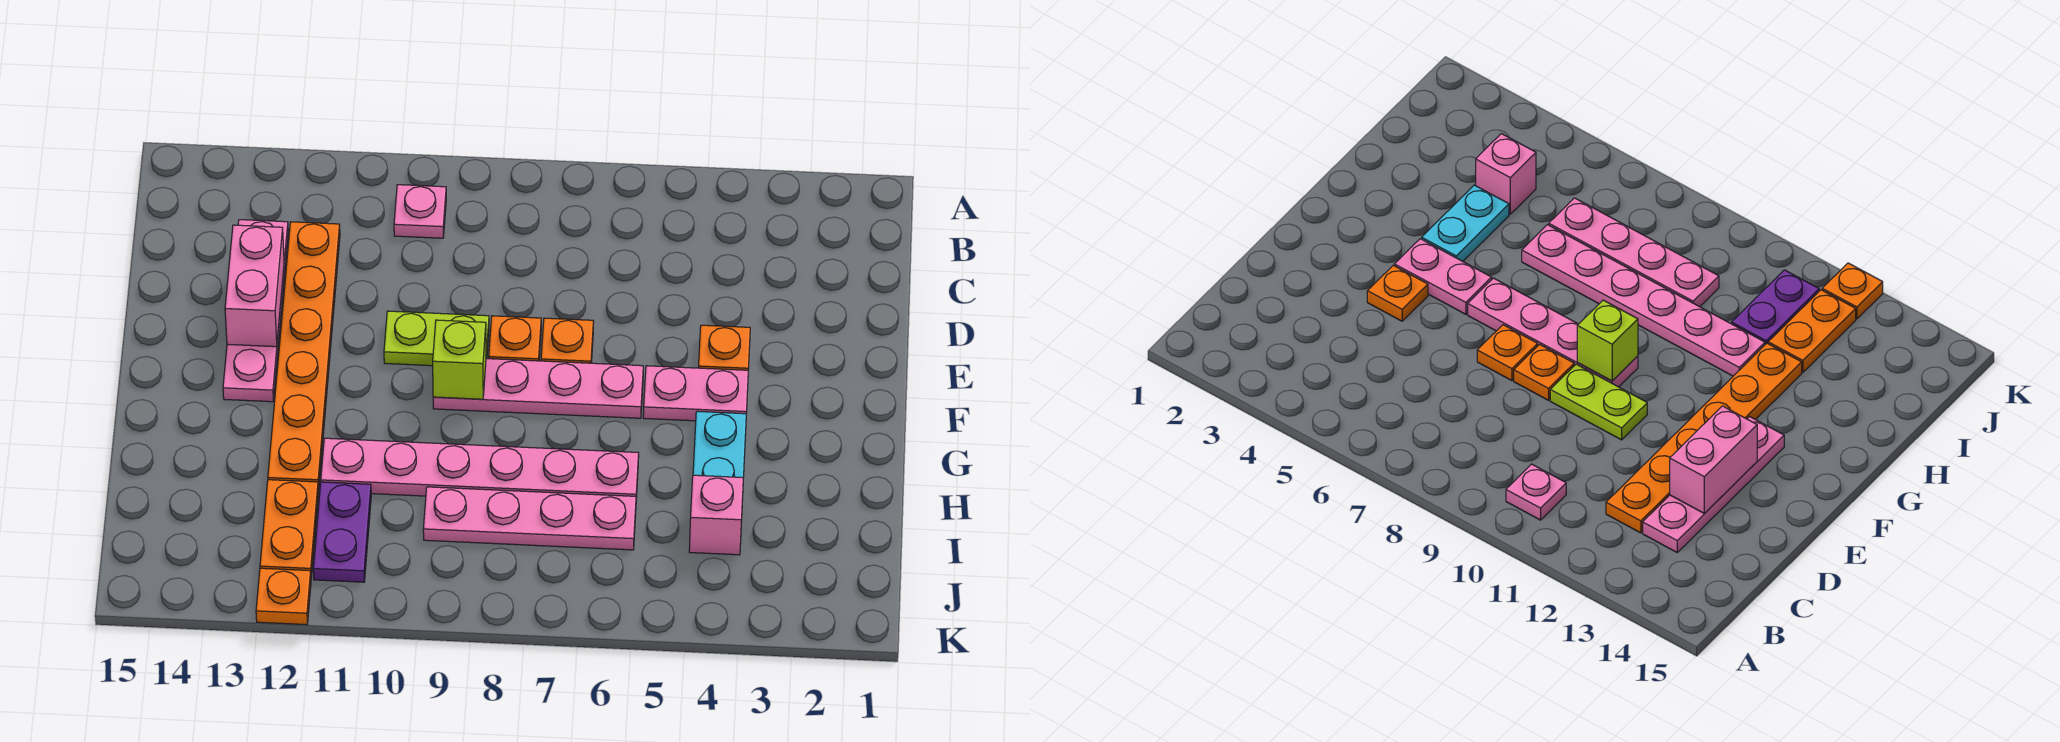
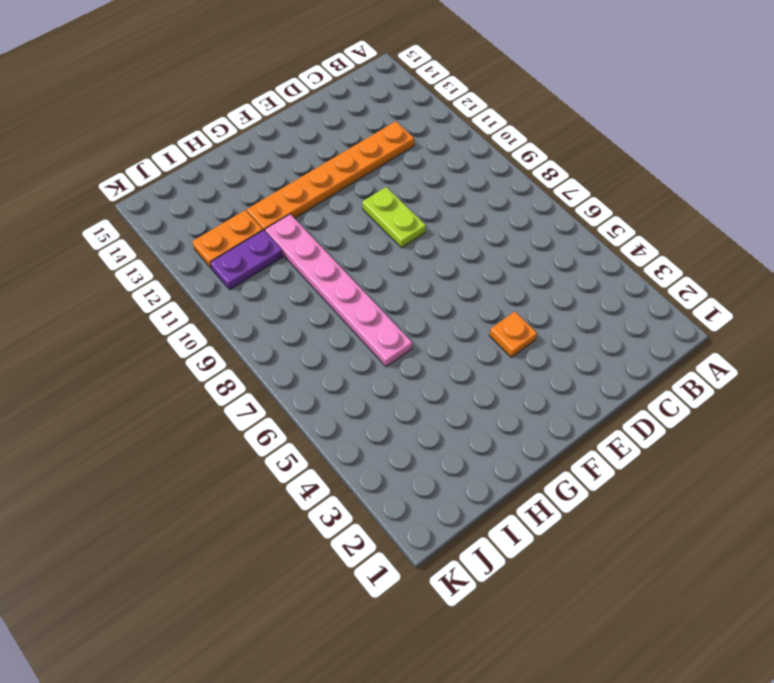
none -> pink plate B10 level 1
none -> pink plate C13:F13 level 1
none -> orange plate E7 level 1

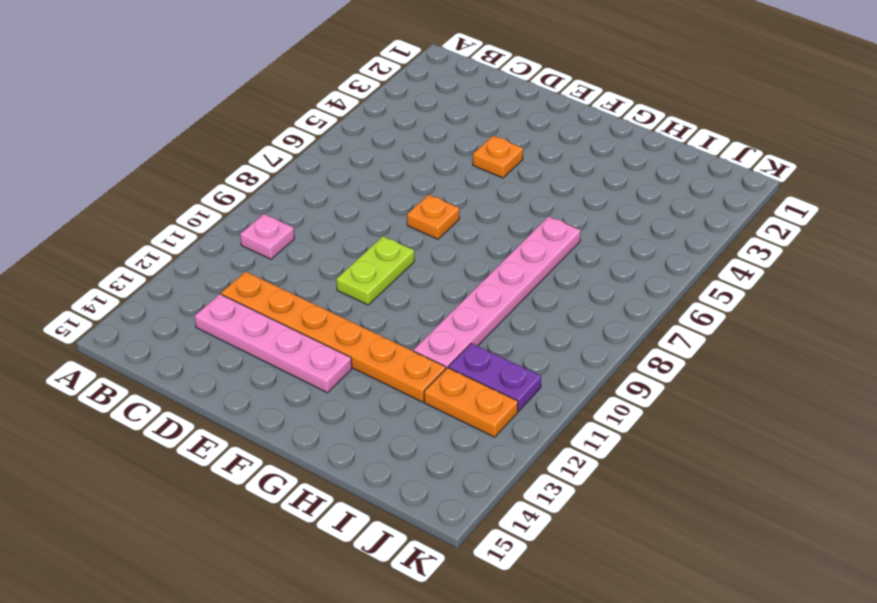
none -> orange plate E8 level 1
none -> pink plate F4:F5 level 1
none -> pink plate F6:F9 level 1

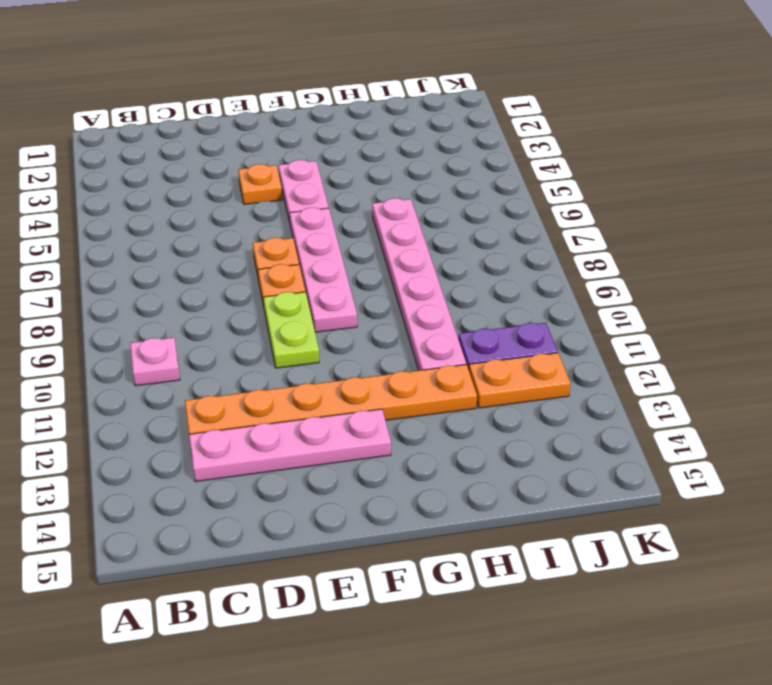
none -> cyan plate G4:H4 level 1
none -> pink brick I4 level 1
none -> pink plate I6:I9 level 1

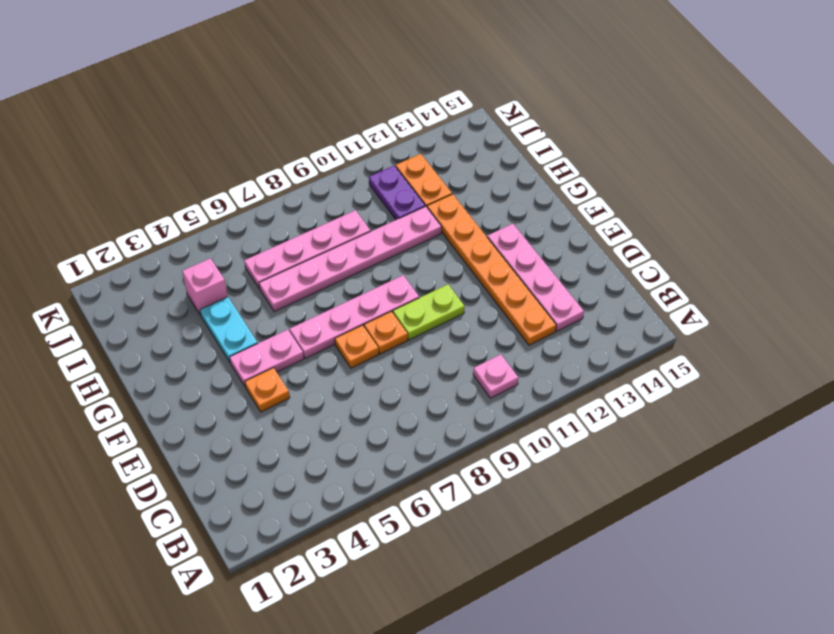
none -> orange plate K12 level 1
none -> pink brick D13:E13 level 2
none -> lime brick F9 level 2

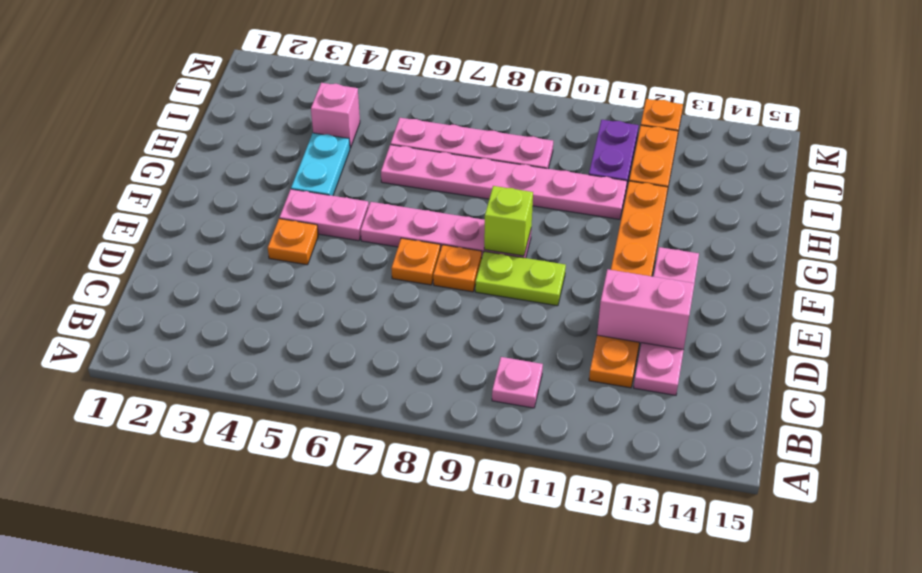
pink brick D12:D13 level 2 -> pink brick D13:E13 level 2

